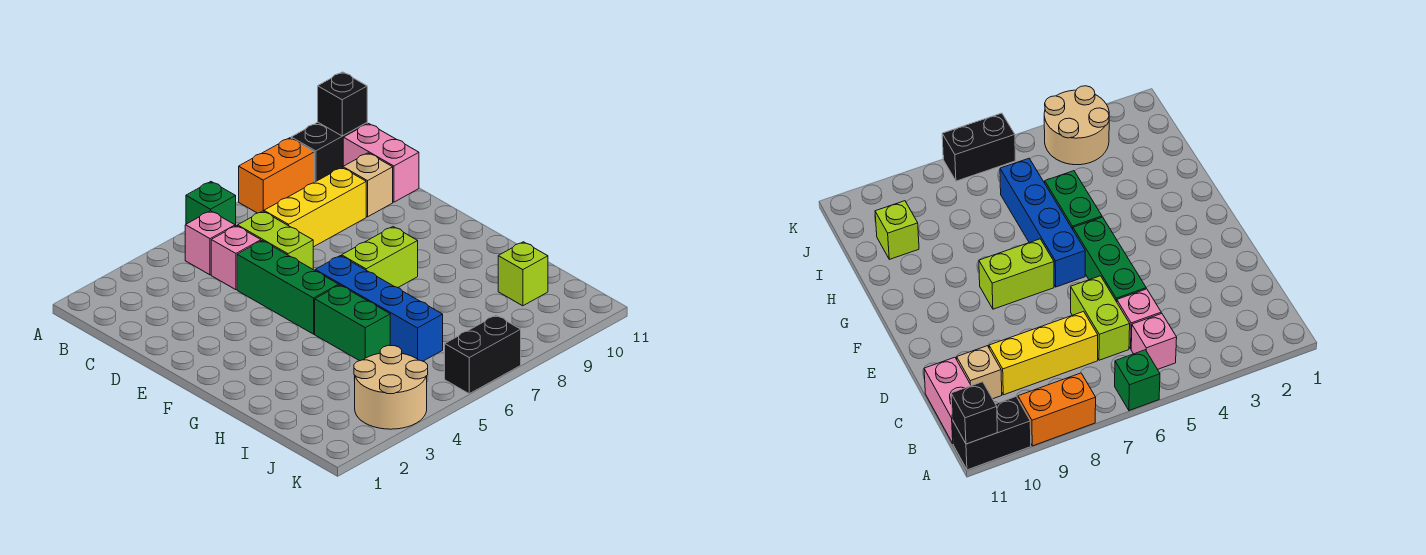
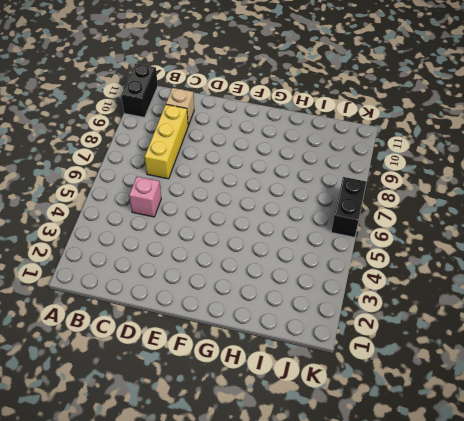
none -> green brick A6 level 1
none -> orange brick A8:A9 level 1
none -> pink brick B5 level 1

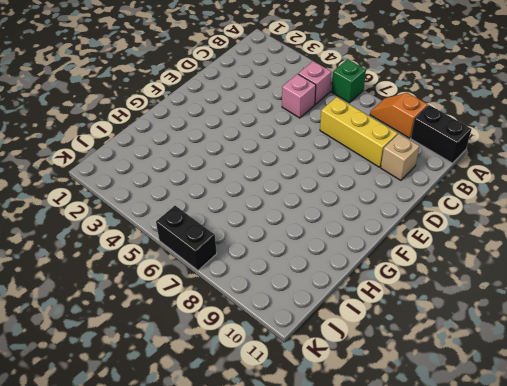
orange slope A8:A9 level 1 top 9 -> orange brick A8:A9 level 1
none -> pink brick B11:C11 level 1
none -> lime brick C6:D6 level 1
none -> green brick D5:F5 level 1

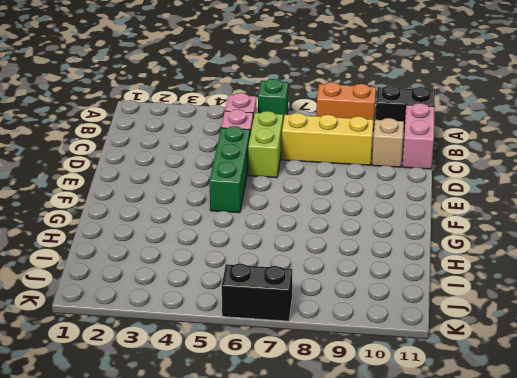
none -> blue brick F6:I6 level 1
none -> lime brick F7:F8 level 1
none -> green brick G5:H5 level 1

